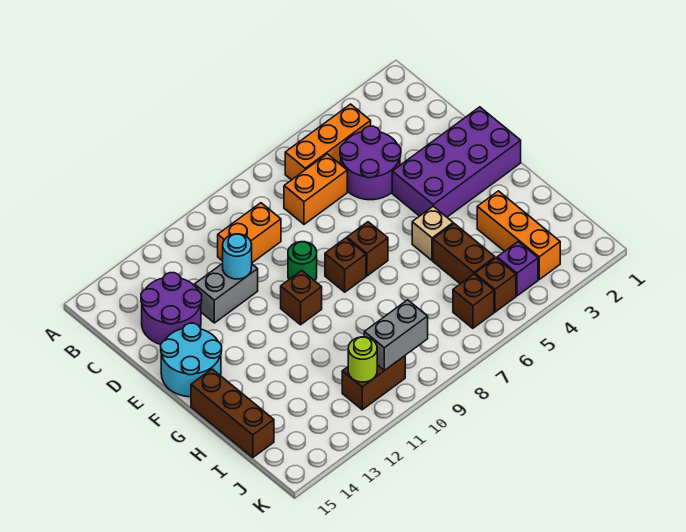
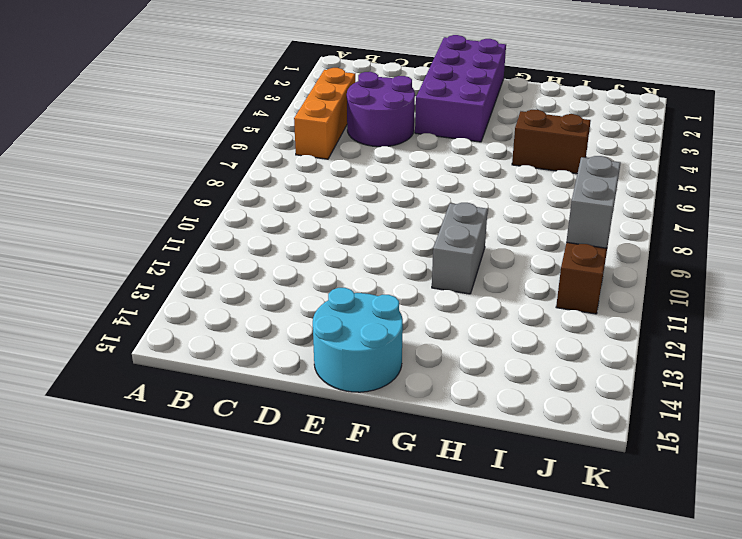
grey brick G10:G11 level 1 -> grey brick D11:D12 level 1
none -> orange brick C6:C7 level 1
none -> orange brick C9:C10 level 1
none -> purple round brick C13:D14 level 1

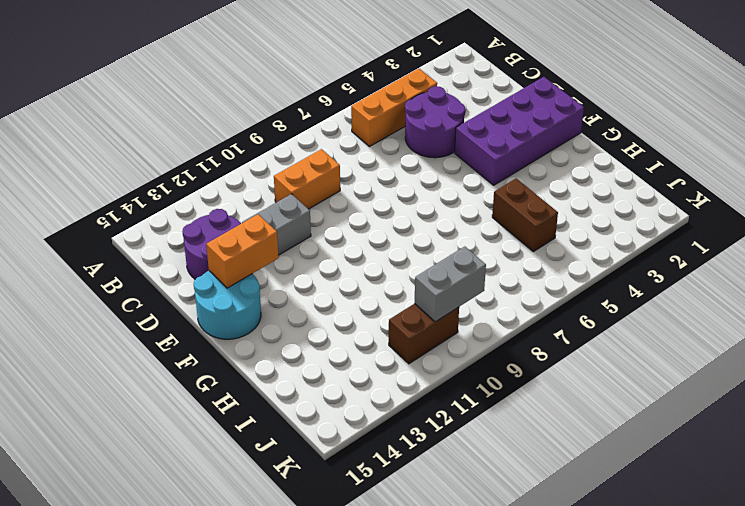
orange brick E13:E14 level 2 -> orange brick C6:C7 level 1
none -> green round brick E9 level 1
none -> brown brick F7 level 1
none -> brown brick F8 level 1

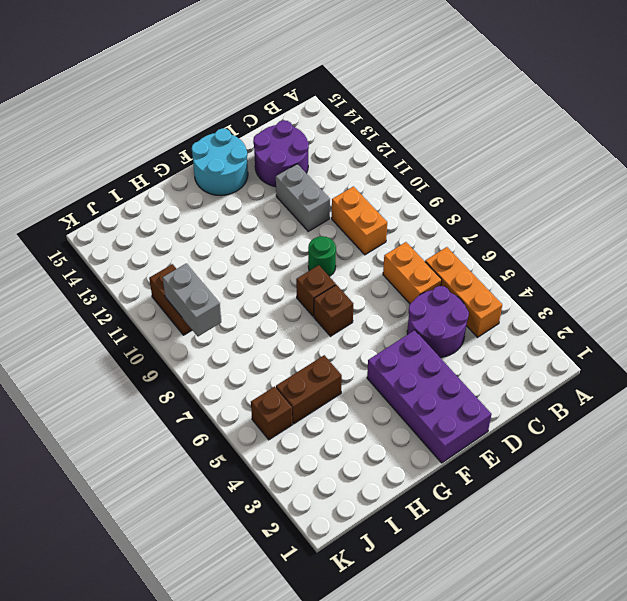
none -> brown brick F10 level 1
none -> tan brick G5 level 1
none -> brown brick G15:I15 level 1

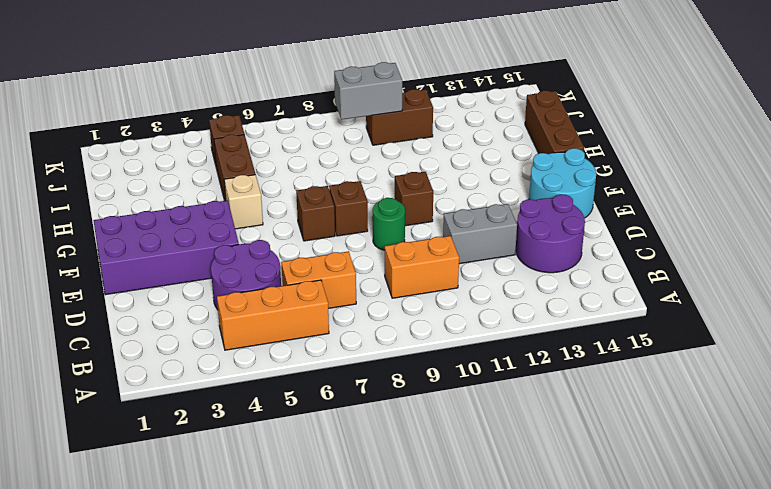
none -> orange brick H3:J3 level 1
none -> purple brick J4 level 1
none -> brown brick J6 level 1

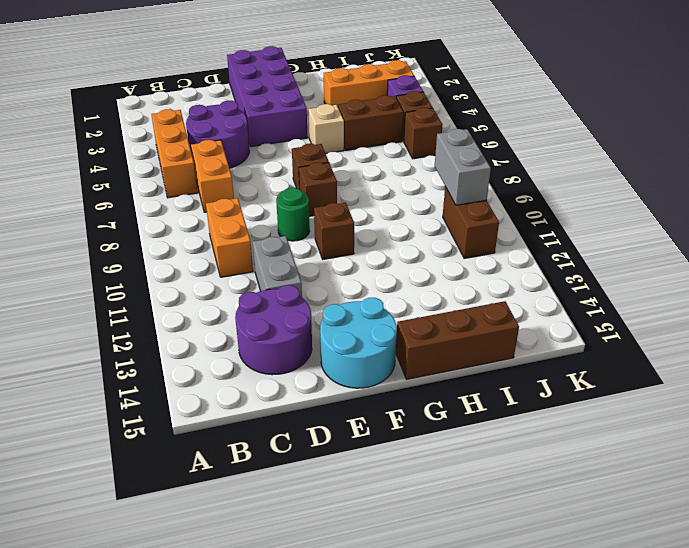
none -> cyan round brick D11 level 2
none -> lime round brick J11 level 2

